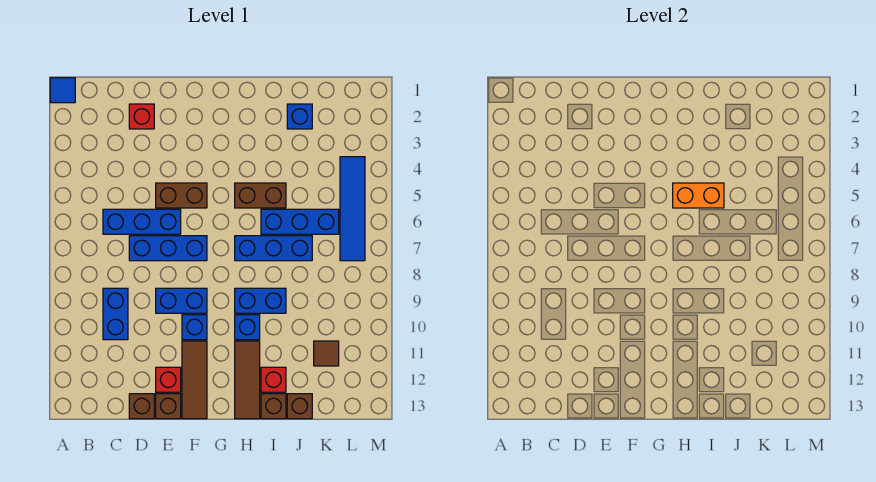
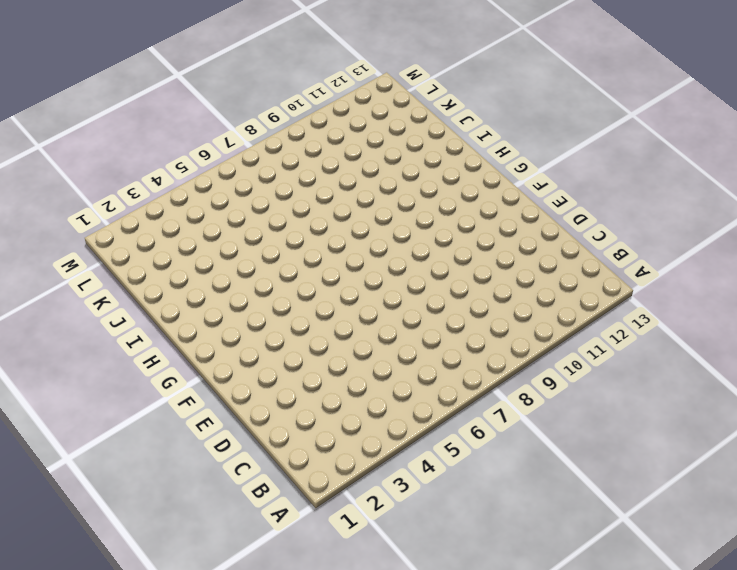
none -> blue tile A1 level 1
none -> blue brick C6:E6 level 1
none -> blue brick C9:C10 level 1

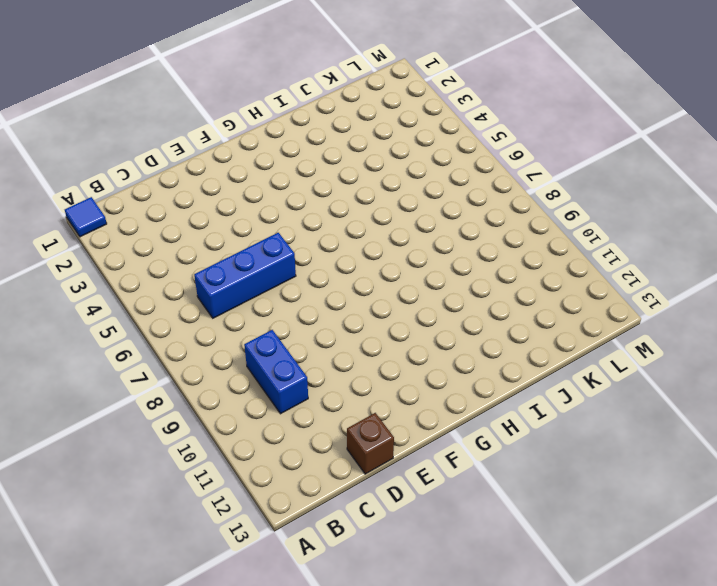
none -> red brick D2 level 1
none -> blue brick D7:F7 level 1
none -> brown brick E5:F5 level 1

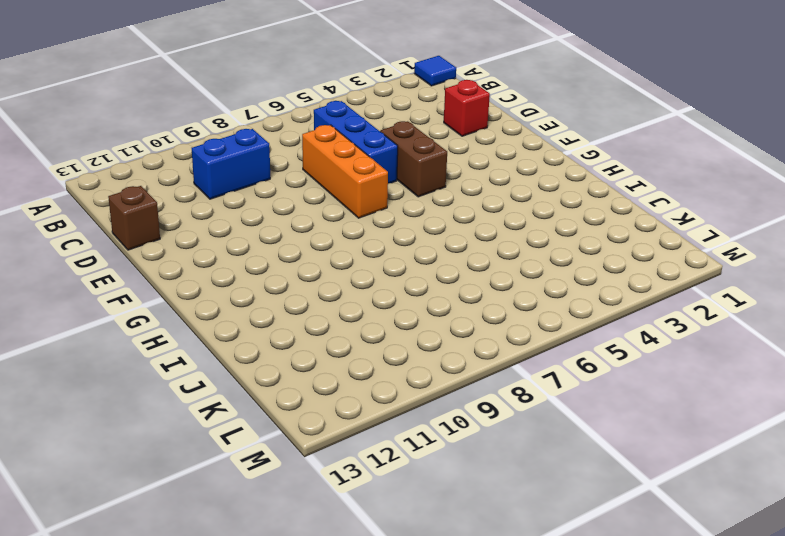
orange brick D7:F7 level 1 -> blue brick D7:F7 level 1
none -> blue brick E9:F9 level 1
none -> red brick E12 level 1
none -> brown brick E13 level 1

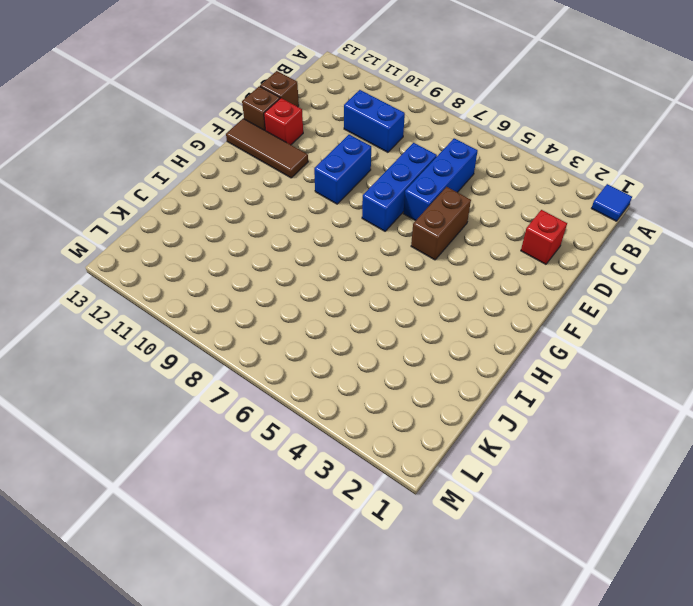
none -> blue brick F10 level 1
none -> brown brick H5:I5 level 1
none -> blue brick H7:J7 level 1

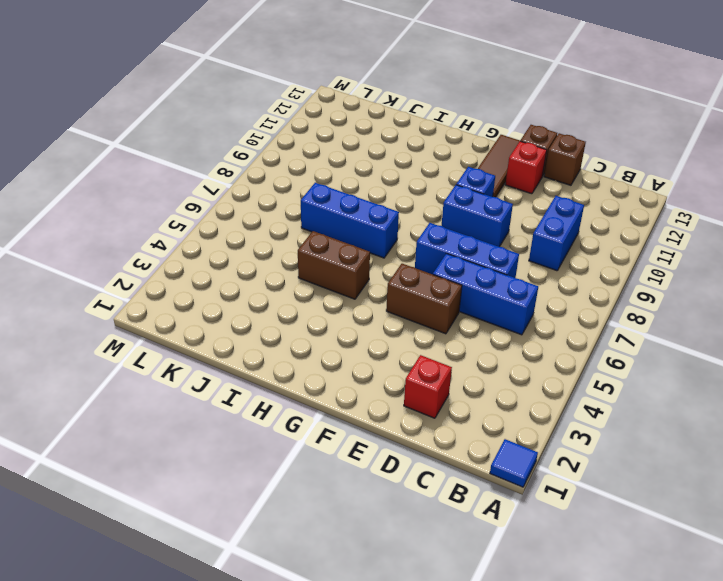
none -> blue brick H9:I9 level 1
none -> blue brick H10 level 1
none -> brown tile H11:H13 level 1

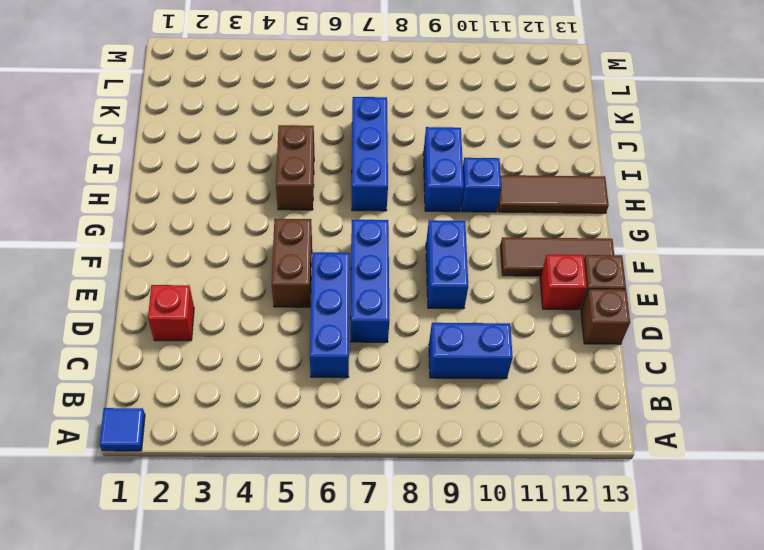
none -> blue brick F10 level 1
none -> blue brick I6:K6 level 1
none -> red brick I12 level 1

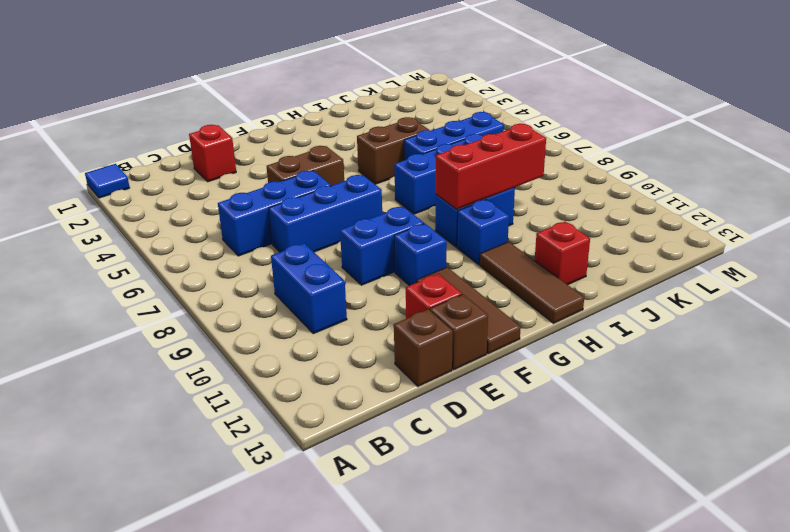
red brick H9:J9 level 2 -> none
none -> brown brick I13 level 1
none -> blue brick J2 level 1
none -> brown brick J13 level 1

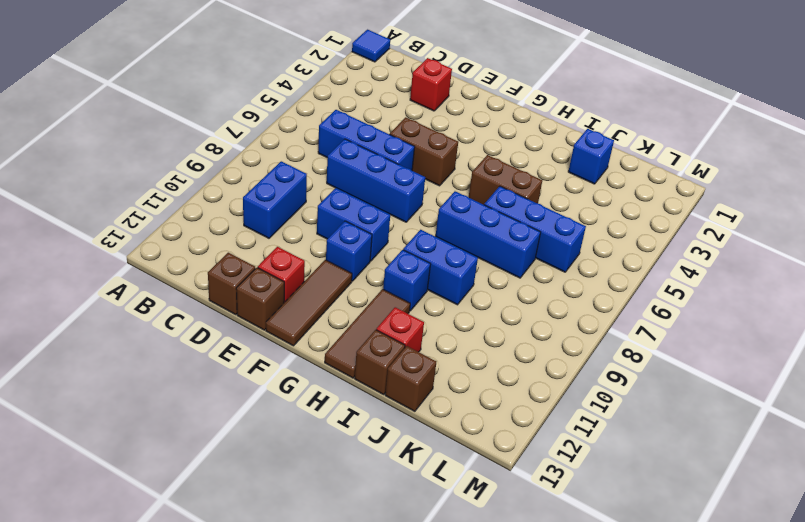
none -> brown tile K11 level 1
none -> blue tile L4:L7 level 1
none -> orange brick H5:I5 level 2

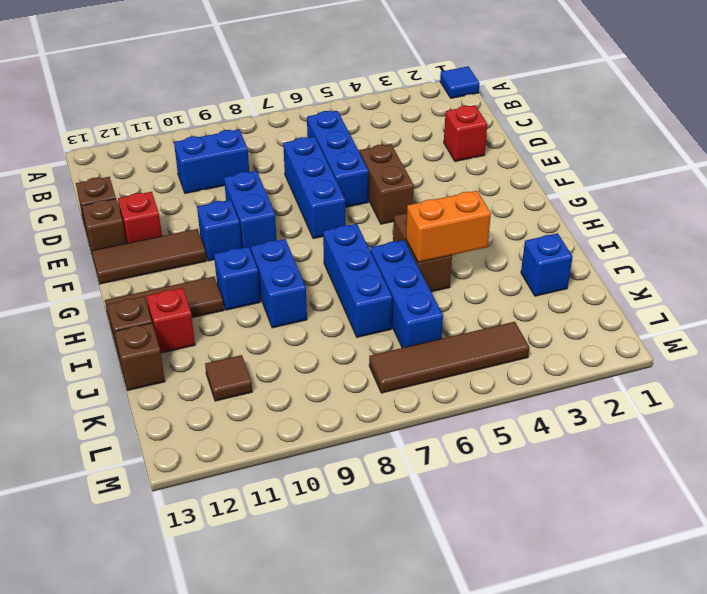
orange brick I4:I5 level 2 -> orange brick H5:I5 level 2
brown tile L4:L7 level 1 -> blue tile L4:L7 level 1

